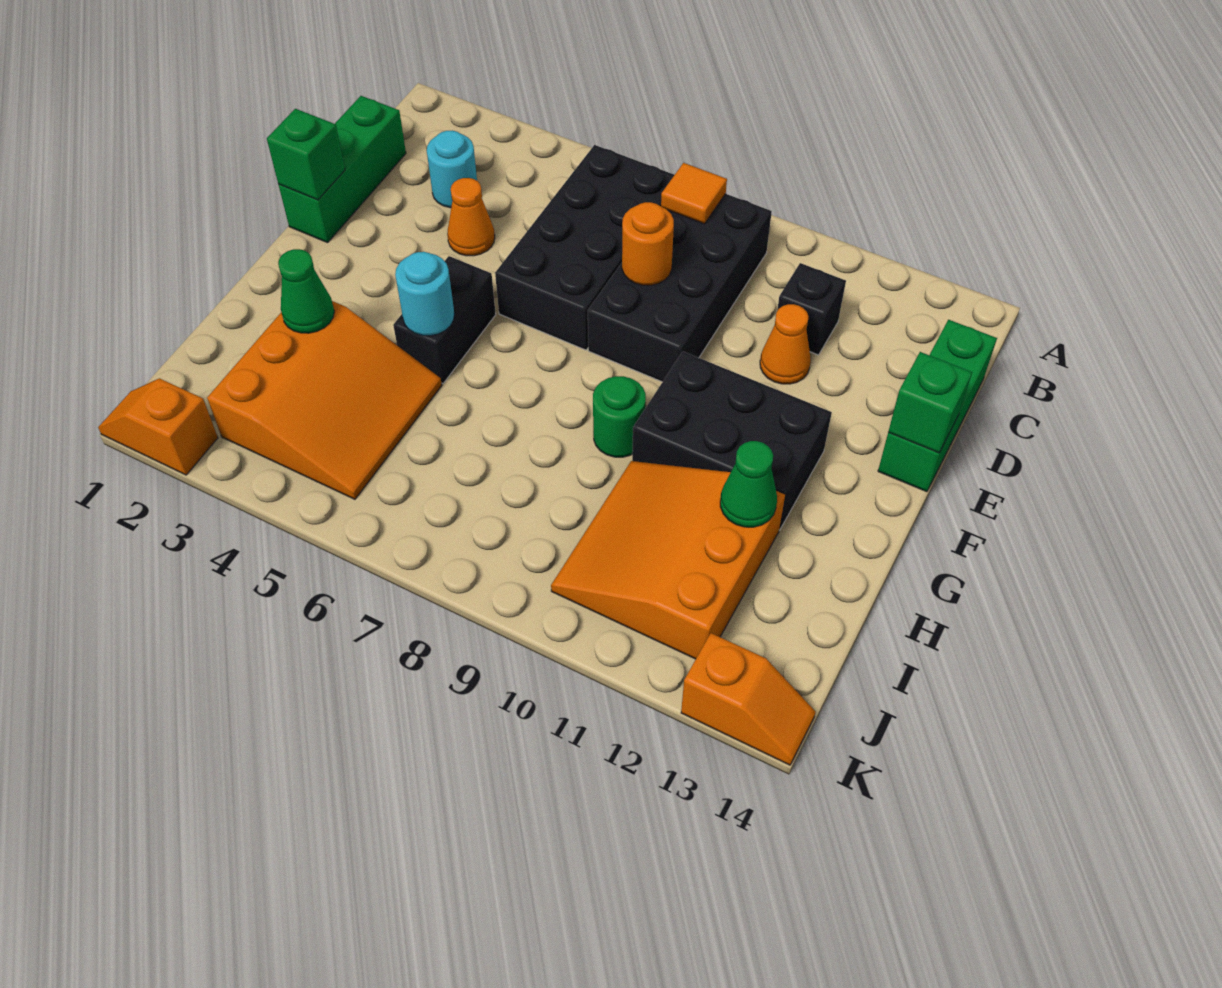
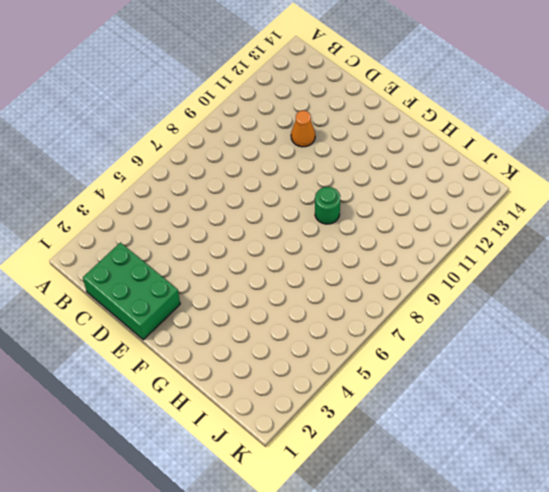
green brick C1:E2 level 1 -> green brick C1:E1 level 1
none -> black brick B6:E7 level 1
none -> black brick B8:E9 level 1
none -> cyan round brick C3 level 1

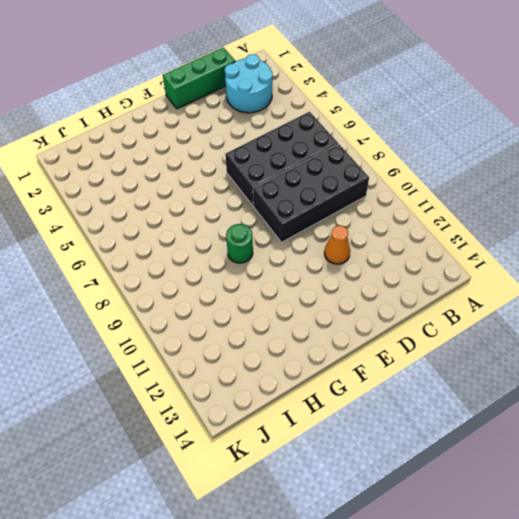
cyan round brick B2:C3 level 1 -> cyan round brick C3 level 1
none -> black brick C11 level 1
none -> green brick C14:E14 level 1
none -> orange cone D4 level 1

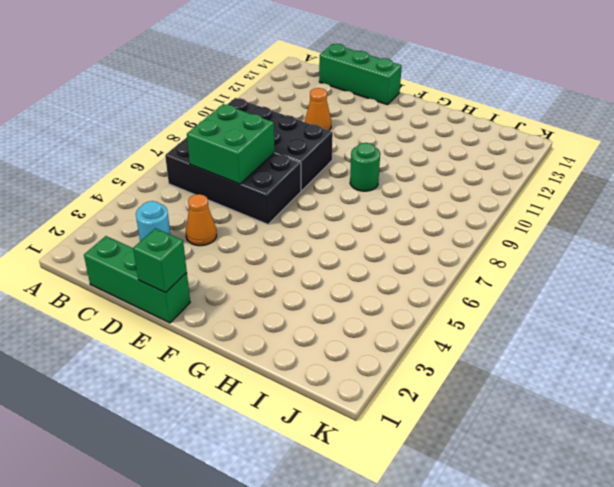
green brick C6:D7 level 2 -> none
none -> black brick C11 level 1
none -> black brick F5:G5 level 1
none -> black brick F10:G12 level 1

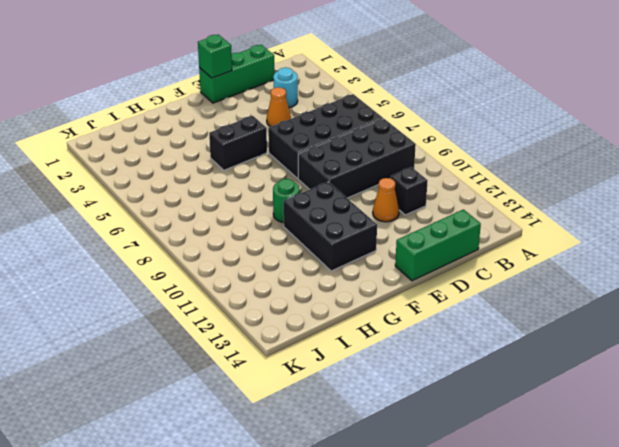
none -> orange slope H3:J5 level 1 top 3
none -> orange slope H10:J12 level 1 top 12
none -> orange slope K1:K2 level 1 top 2

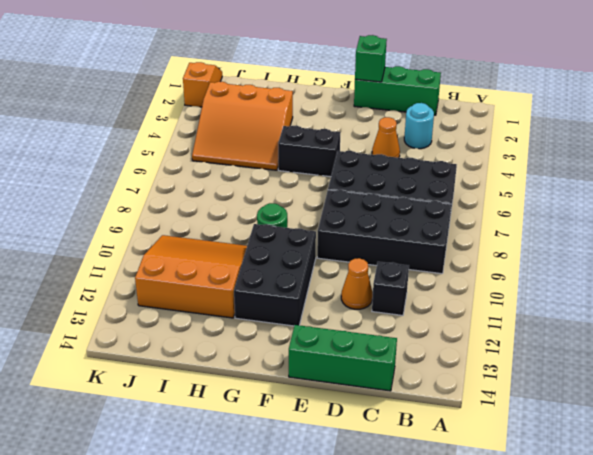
none -> orange slope K13:K14 level 1 top 13
none -> orange tile B8 level 2
none -> orange round brick D8 level 2

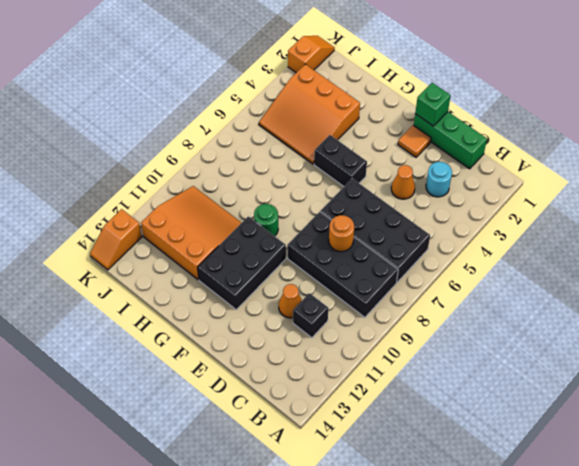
orange tile E2 level 1 -> orange tile B8 level 2
none -> green brick C14:E14 level 1
none -> green brick E14 level 2
none -> cyan round brick G5 level 2

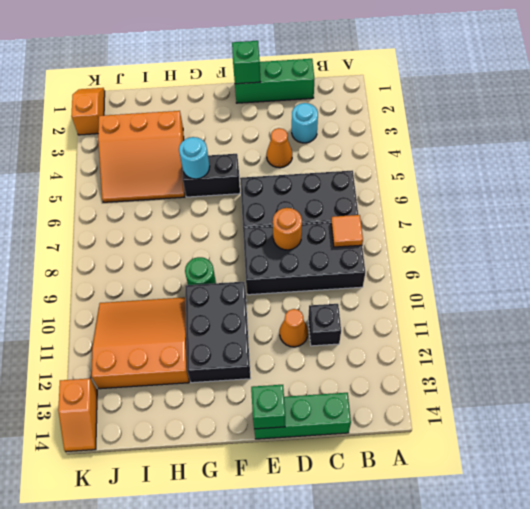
none -> green cone H3 level 2
none -> green cone H12 level 2

